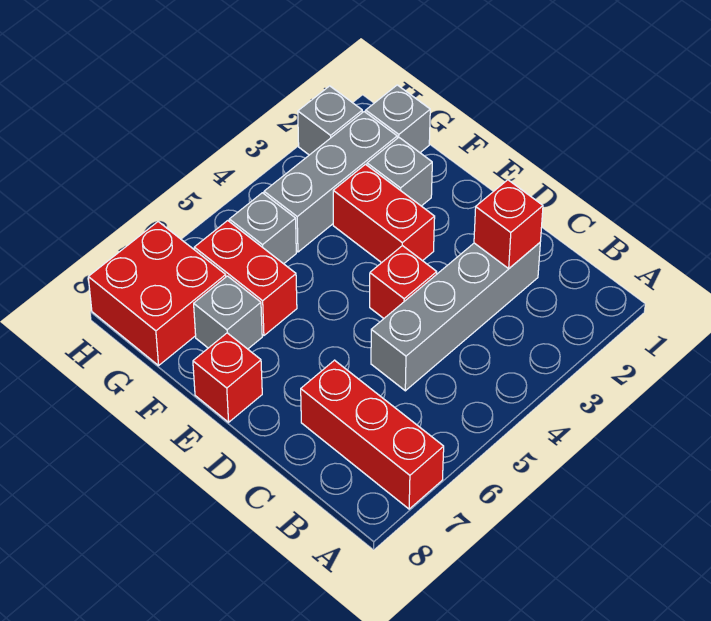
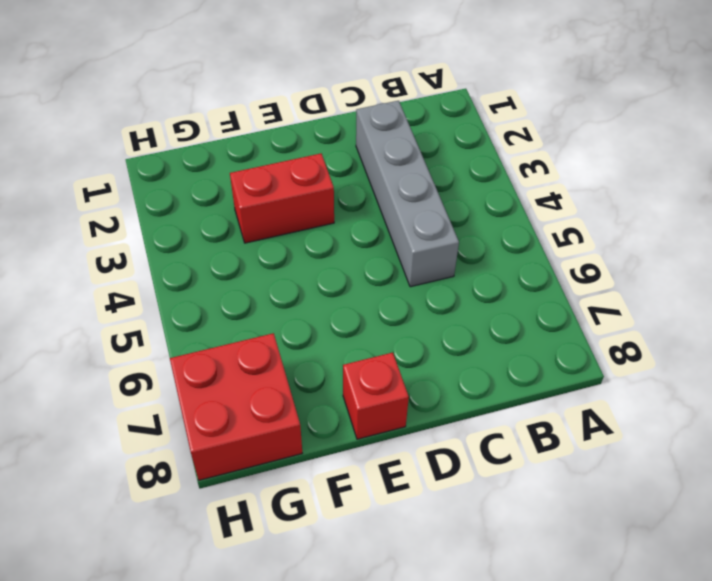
none -> red brick A7:C7 level 1
none -> red brick D4 level 1
none -> grey brick F2 level 1

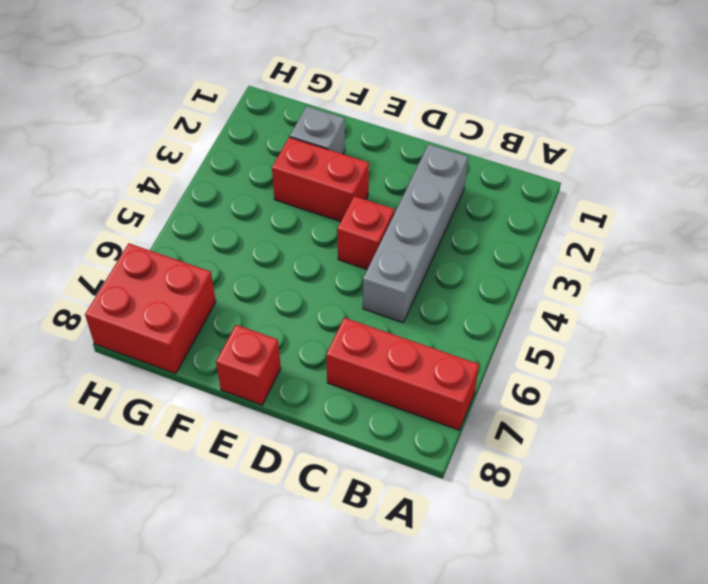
none -> red brick F6:G6 level 1
none -> grey brick F7 level 1
none -> grey brick G1 level 1

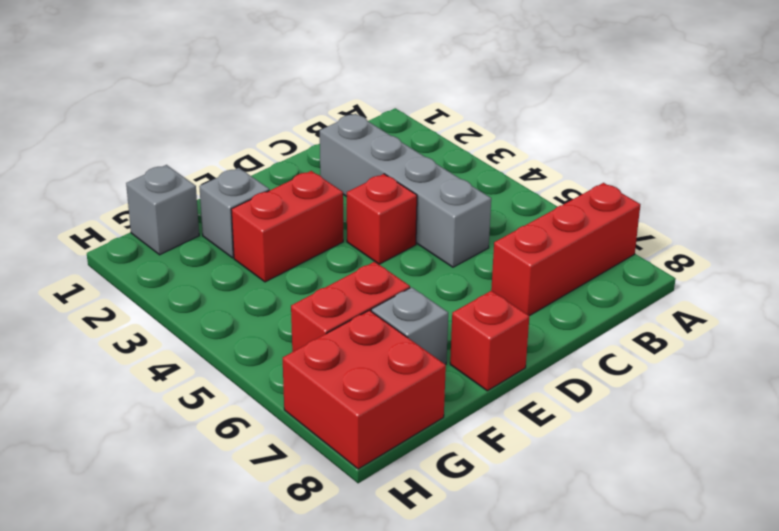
none -> grey brick G2:G4 level 1
none -> grey brick G5 level 1
none -> grey brick H2 level 1

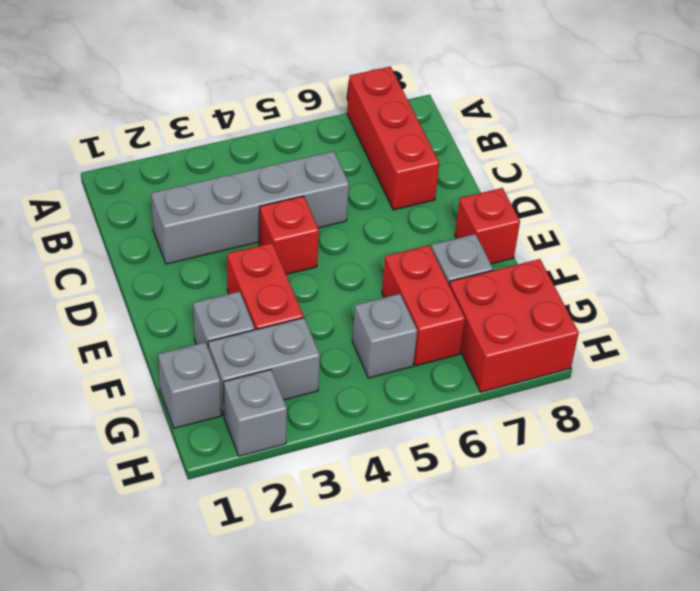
grey brick G2:G3 level 1 -> grey brick G2:G4 level 1
none -> red brick C2 level 2

